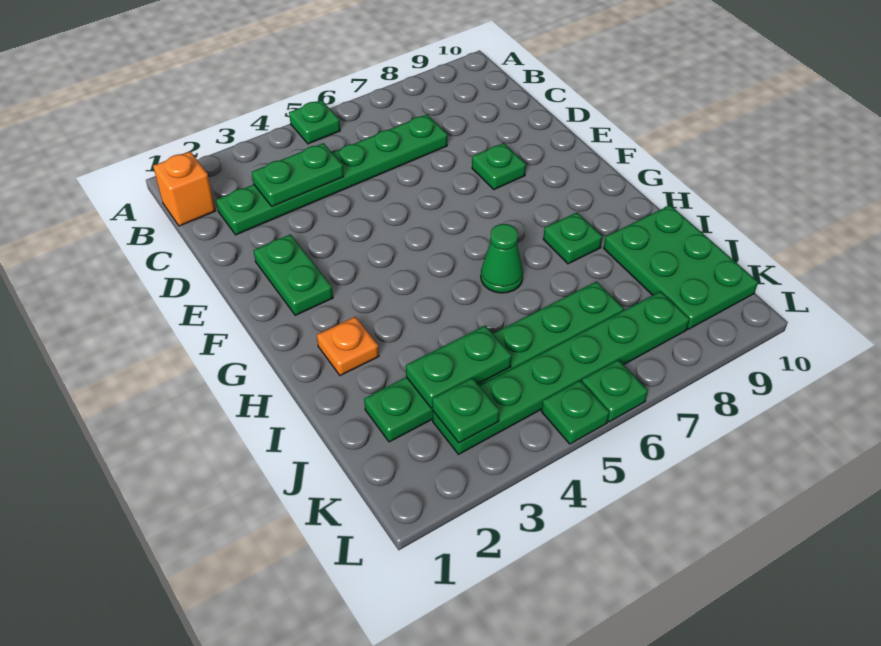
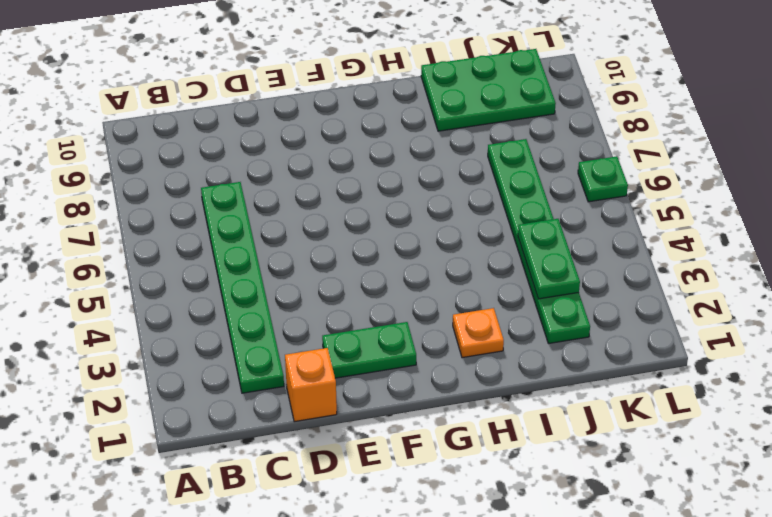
orange brick D1 level 1 -> orange brick B1 level 1
none -> green plate A5 level 1
none -> green plate E8 level 1
none -> green cone H6 level 1

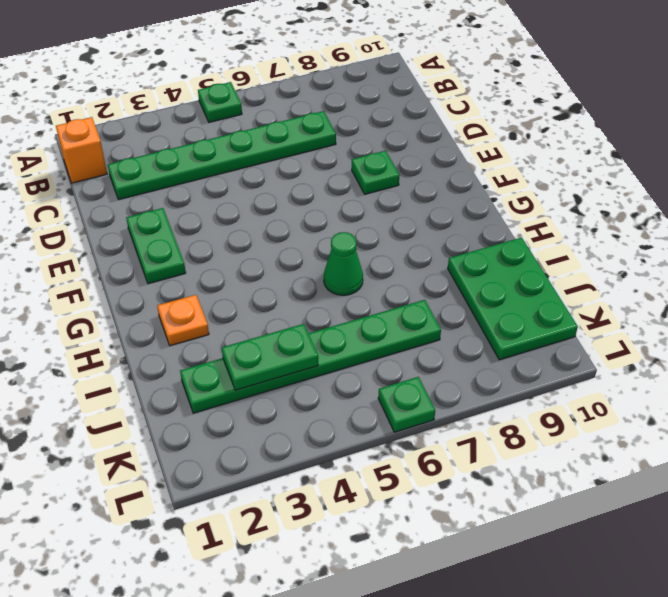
none -> green plate H8 level 1
none -> green plate K3:K8 level 1
none -> green plate L5 level 1

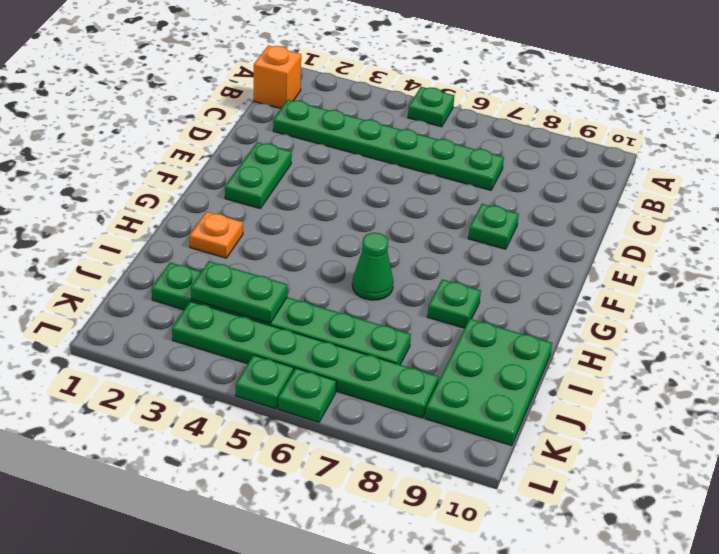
none -> green plate C3:C4 level 2
none -> green plate K3 level 2

